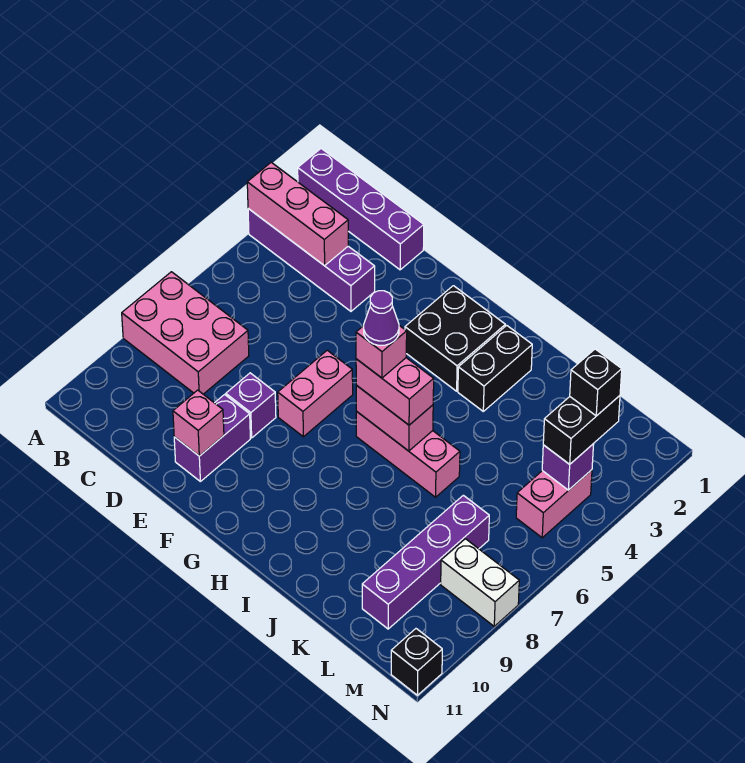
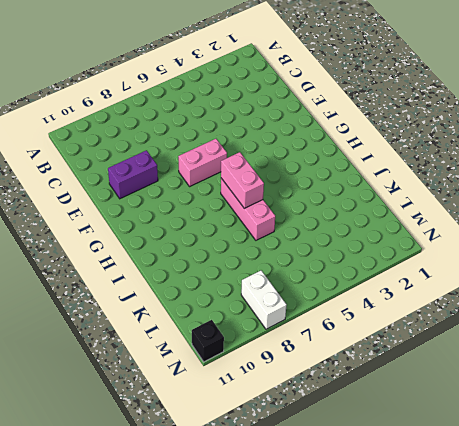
none -> purple brick A1:D1 level 1
none -> purple brick A3:D3 level 1
none -> pink brick A7:C8 level 1

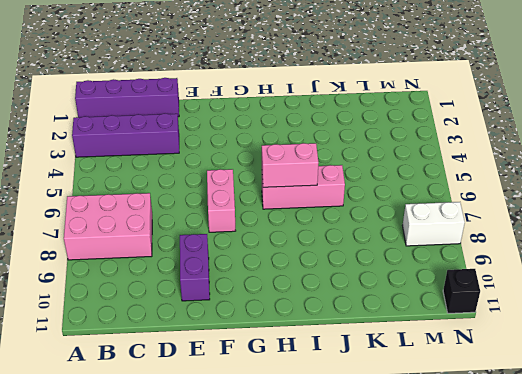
none -> purple brick E8 level 1
none -> black brick G2:H3 level 1
none -> black brick I2:I3 level 1

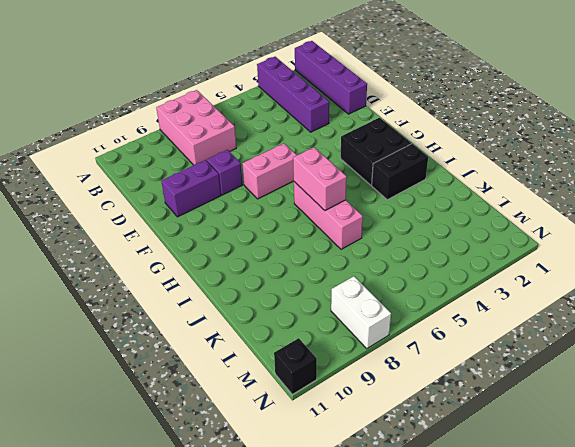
none -> purple brick L7:L10 level 1
none -> pink brick M4:M5 level 1
none -> pink brick A3:C3 level 2

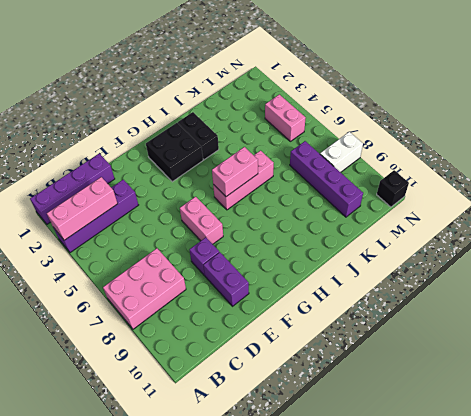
none -> pink brick E10 level 2
none -> purple brick M4 level 2
none -> pink brick H6:I6 level 3

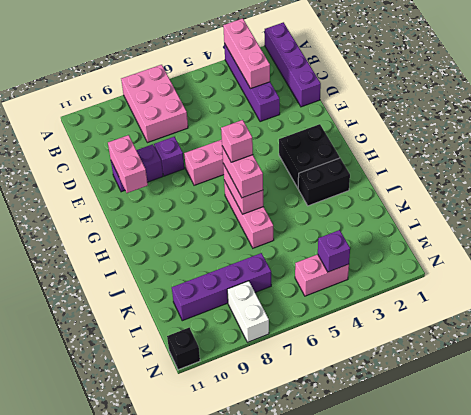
pink brick E10:F10 level 2 -> pink brick E10 level 2
none -> black brick M3:M4 level 3
none -> black brick M3 level 4
none -> purple cone H6 level 5

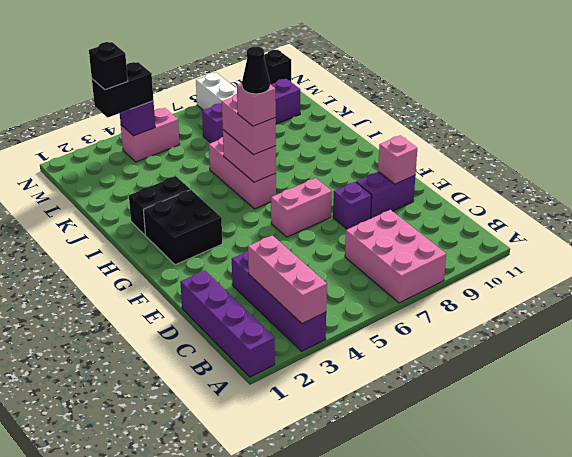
black cone H6 level 5 -> purple cone H6 level 5

